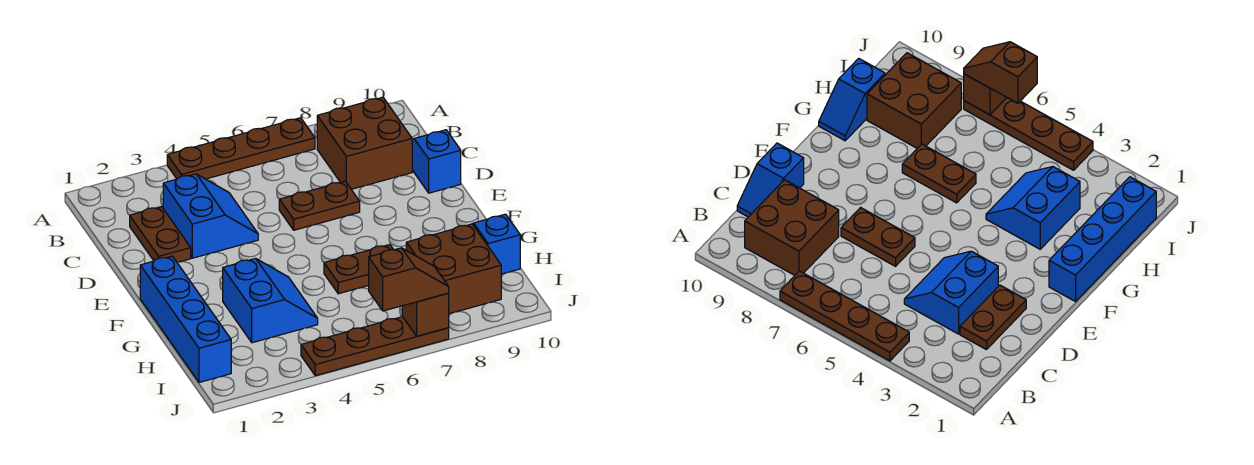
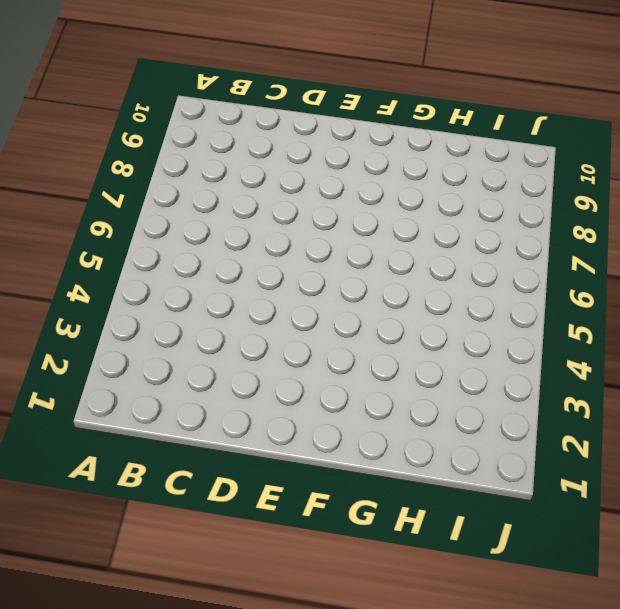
none -> brown plate A4:A7 level 1
none -> brown brick B8:C9 level 1
none -> brown plate C2:D2 level 1

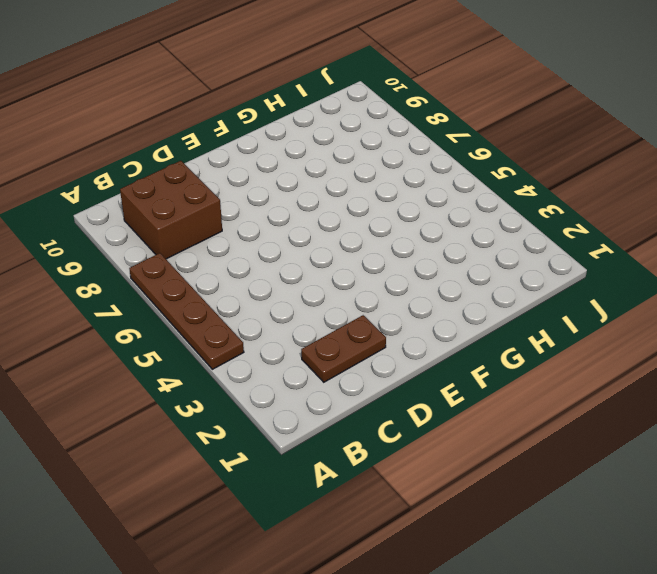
none -> blue slope C3:D4 level 1 top 3
none -> blue slope C10:D10 level 1 top D
none -> brown plate D6:D7 level 1

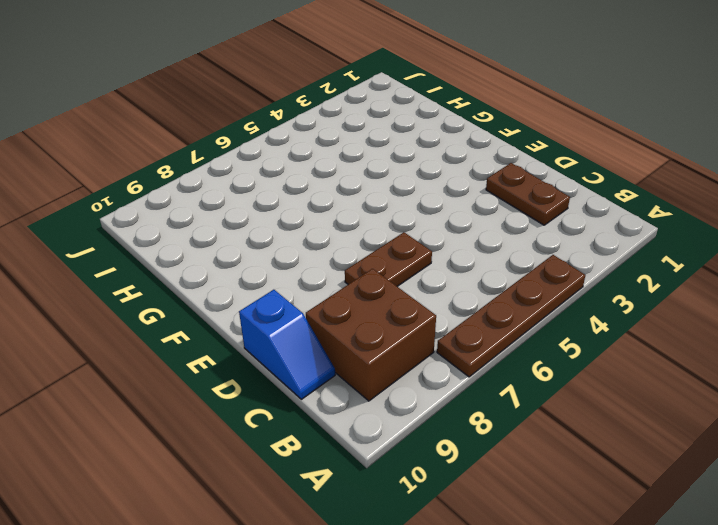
none -> blue slope C3:D4 level 1 top 3
none -> blue brick F1:I1 level 1
none -> blue slope G3:H4 level 1 top 3

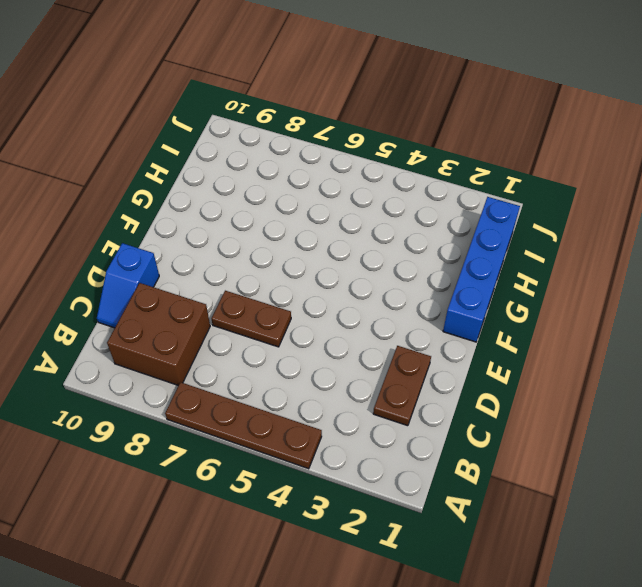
none -> blue slope C3:D4 level 1 top 3
none -> blue slope G3:H4 level 1 top 3
none -> brown plate G6:G7 level 1

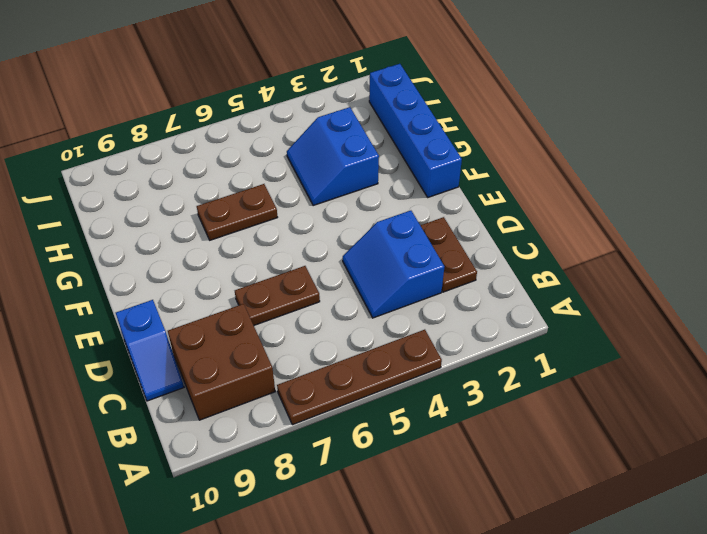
none -> blue slope G10:H10 level 1 top H
none -> brown brick H8:I9 level 1
none -> brown plate J4:J7 level 1

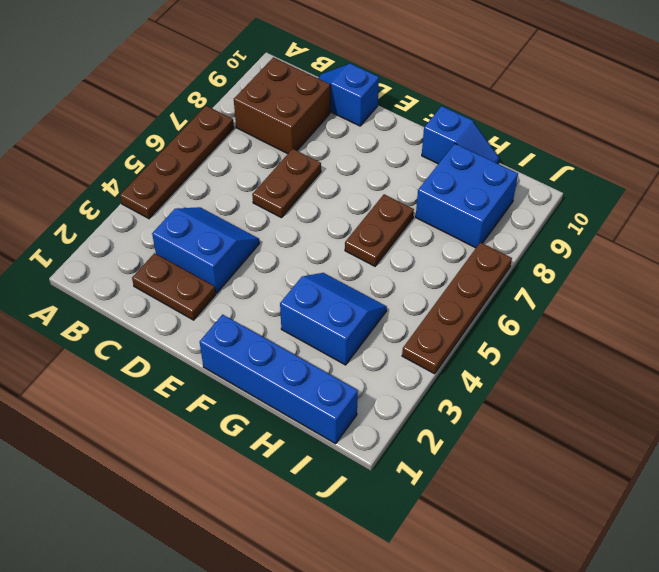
blue slope G10:H10 level 1 top G -> blue slope G10:H10 level 1 top H
blue brick H8:I9 level 1 -> brown brick H8:I9 level 1
none -> brown brick J7 level 2
none -> brown slope J6:J7 level 3 top 6

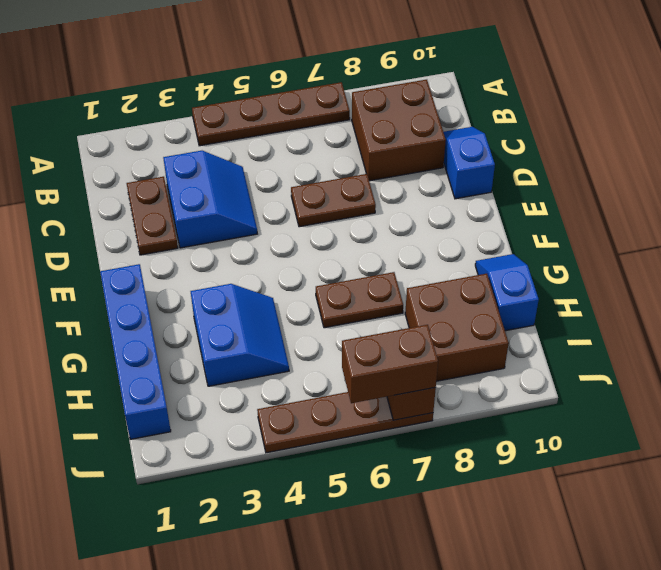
brown brick J6:J7 level 3 -> brown slope J6:J7 level 3 top 6

